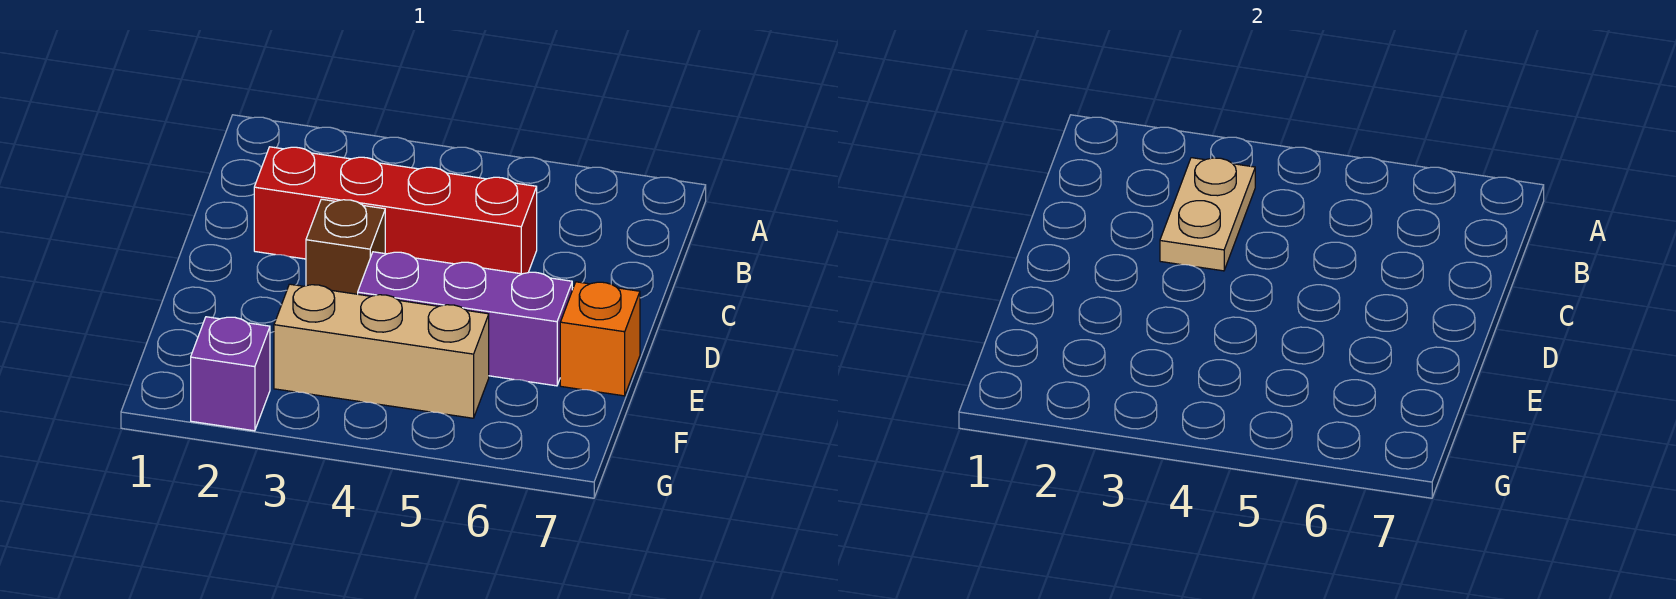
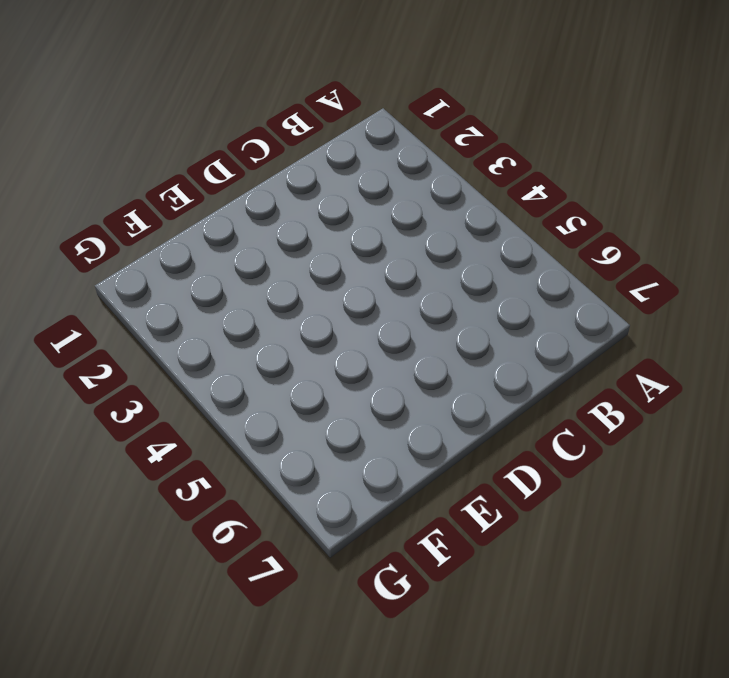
none -> red brick C2:C5 level 1
none -> brown brick D3 level 1

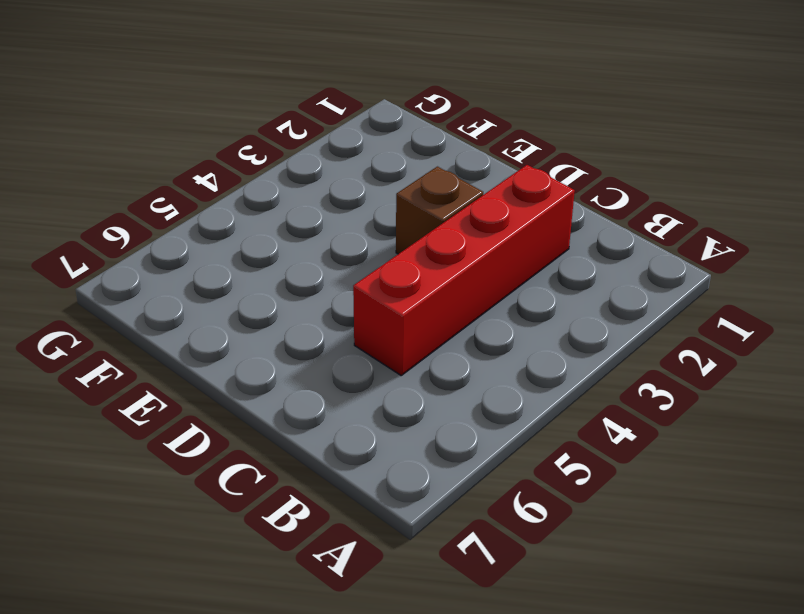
none -> purple brick E4:E6 level 1
none -> orange brick E7 level 1

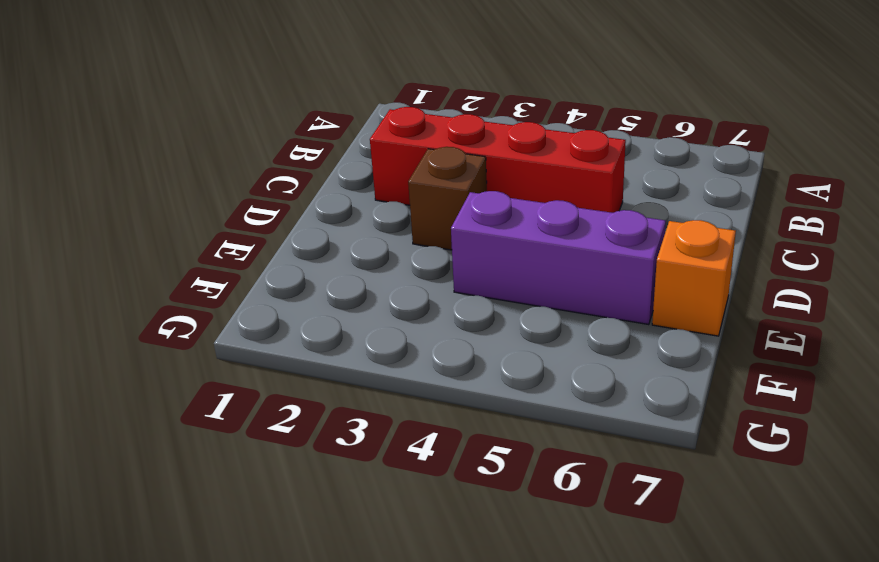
none -> tan brick F3:F5 level 1
none -> purple brick G2 level 1

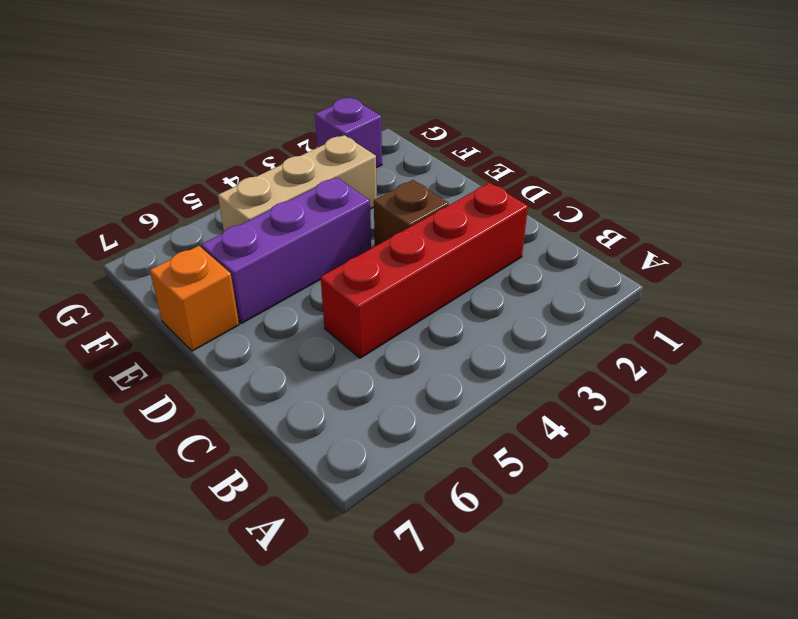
none -> tan plate B3:C3 level 2

